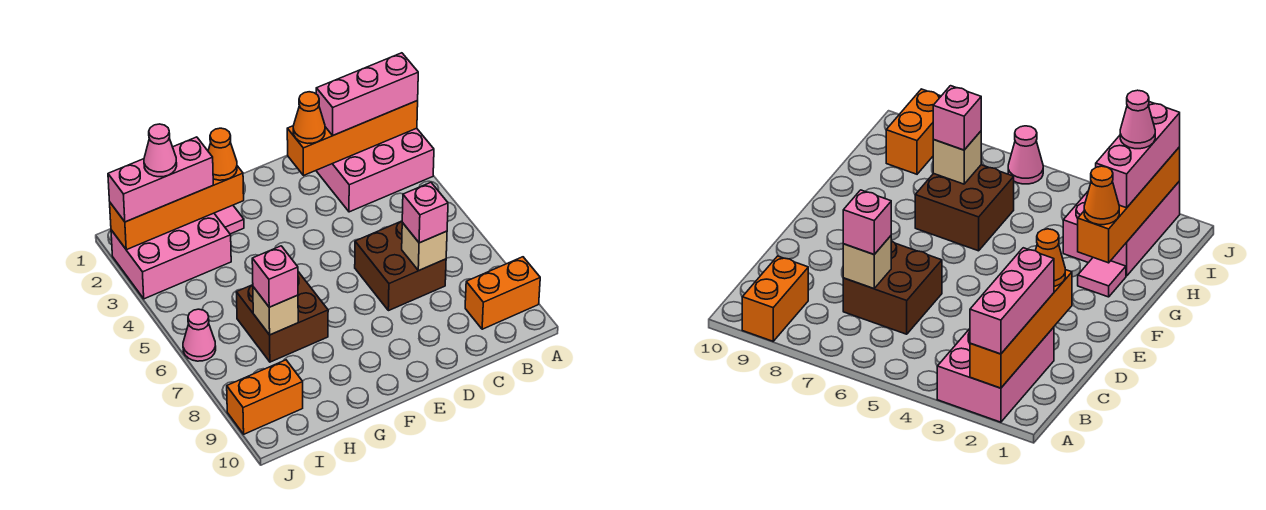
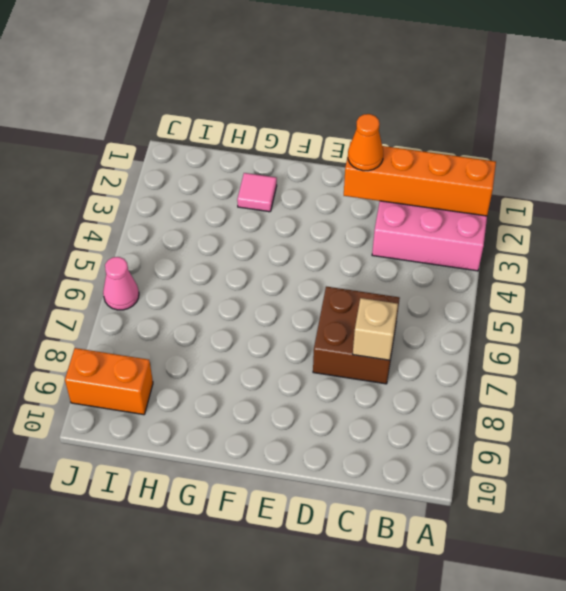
none -> orange brick A9:B9 level 1
none -> brown brick G6:H7 level 1
none -> pink brick H2:J3 level 1

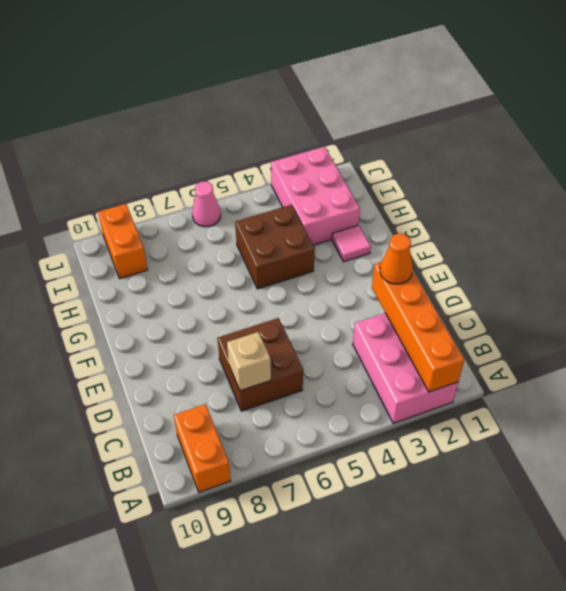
brown brick G4:H5 level 1 -> brown brick G6:H7 level 1
none -> orange brick G2:J2 level 2
none -> tan brick H7 level 2
none -> pink brick A2:C2 level 3

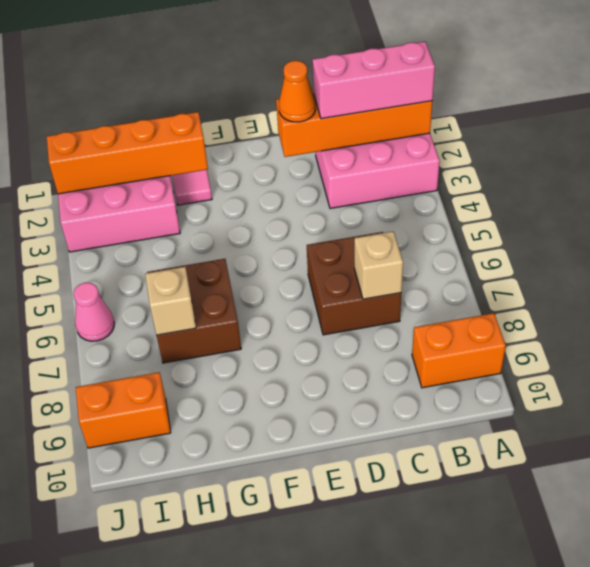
none -> pink brick C7 level 3
none -> orange cone G2 level 3
none -> pink brick H2:J2 level 3

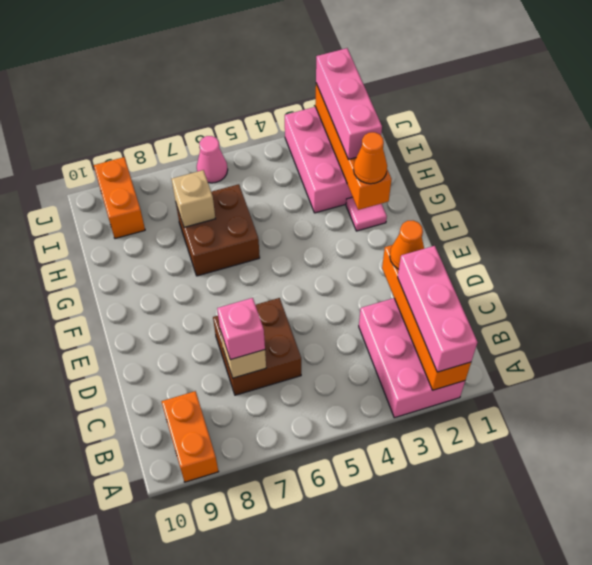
none -> pink brick H7 level 3
none -> pink cone I2 level 4

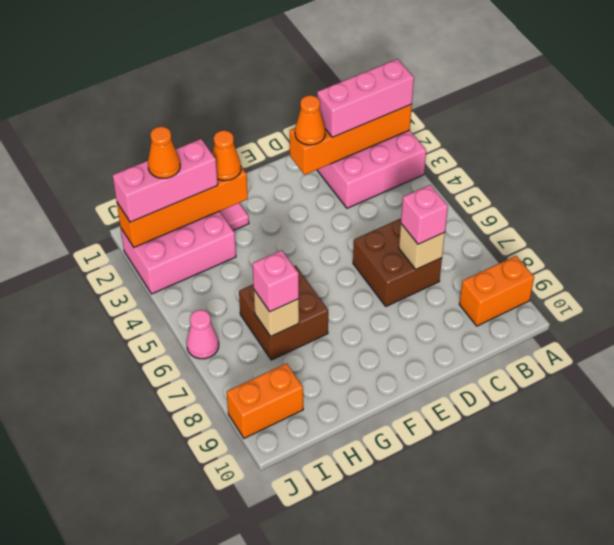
orange cone I2 level 4 -> pink cone I2 level 4

